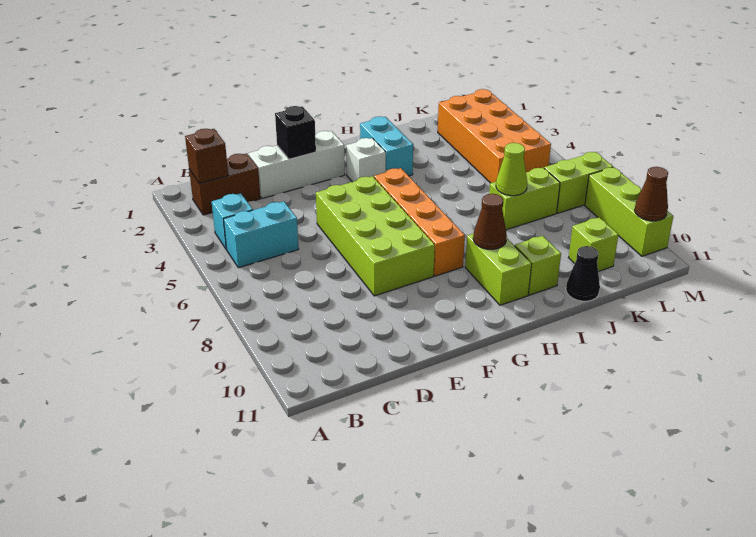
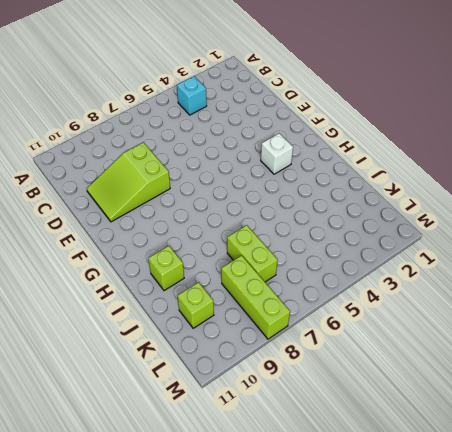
lime slope D8:E10 level 1 top 8 -> lime brick E5:F8 level 1
lime brick K8:M8 level 1 -> lime brick M8:M10 level 1
none -> brown brick B2:C2 level 1
none -> cyan brick B5:C5 level 1
none -> white brick D2:F2 level 1

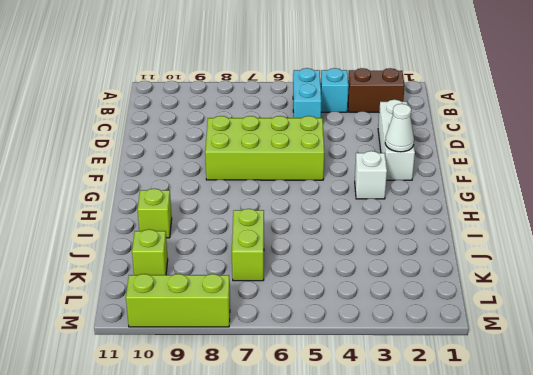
brown brick B2:B3 level 1 -> brown brick B2:C2 level 1
white cone F2 level 2 -> none
none -> orange brick G5:G8 level 1
none -> cyan brick H2:H3 level 1
none -> lime brick H9:H10 level 1

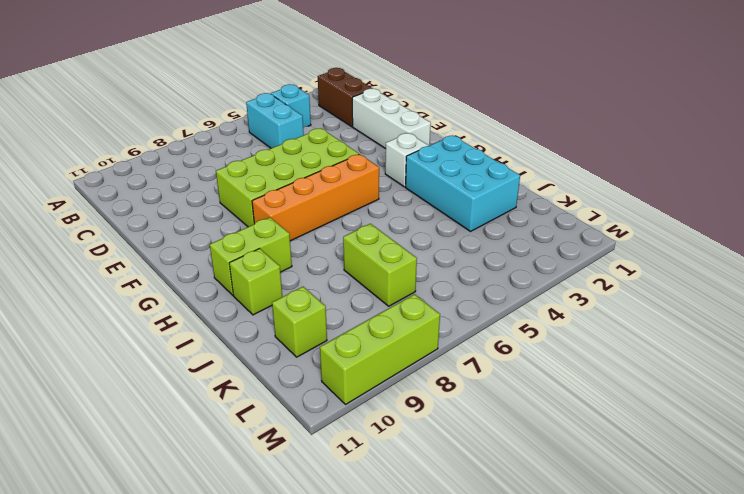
cyan brick H2:J3 level 1 -> cyan brick H2:H3 level 1
none -> black cone J11 level 1
none -> orange brick K2:L5 level 1
none -> lime brick L7:M7 level 1

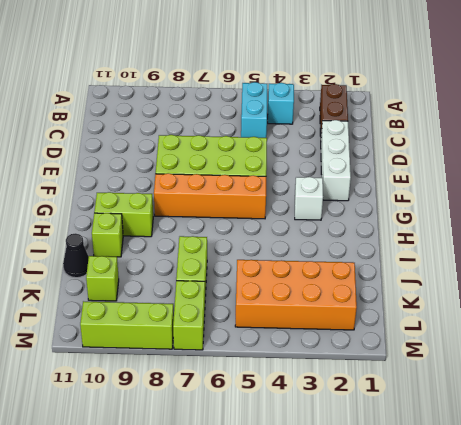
none -> cyan brick H2:H3 level 1
none -> brown brick B2 level 2
none -> black brick E2 level 2

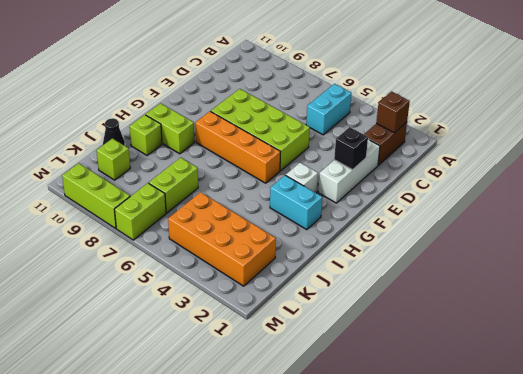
none -> cyan brick B4 level 1
none -> brown cone H9 level 2
none -> lime cone J7 level 2

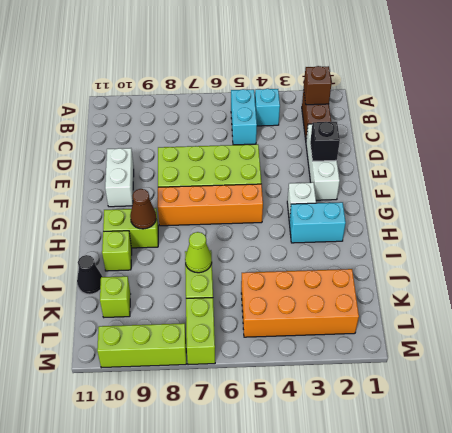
white brick E10:F10 level 1 -> none
none -> brown cone M10 level 2

